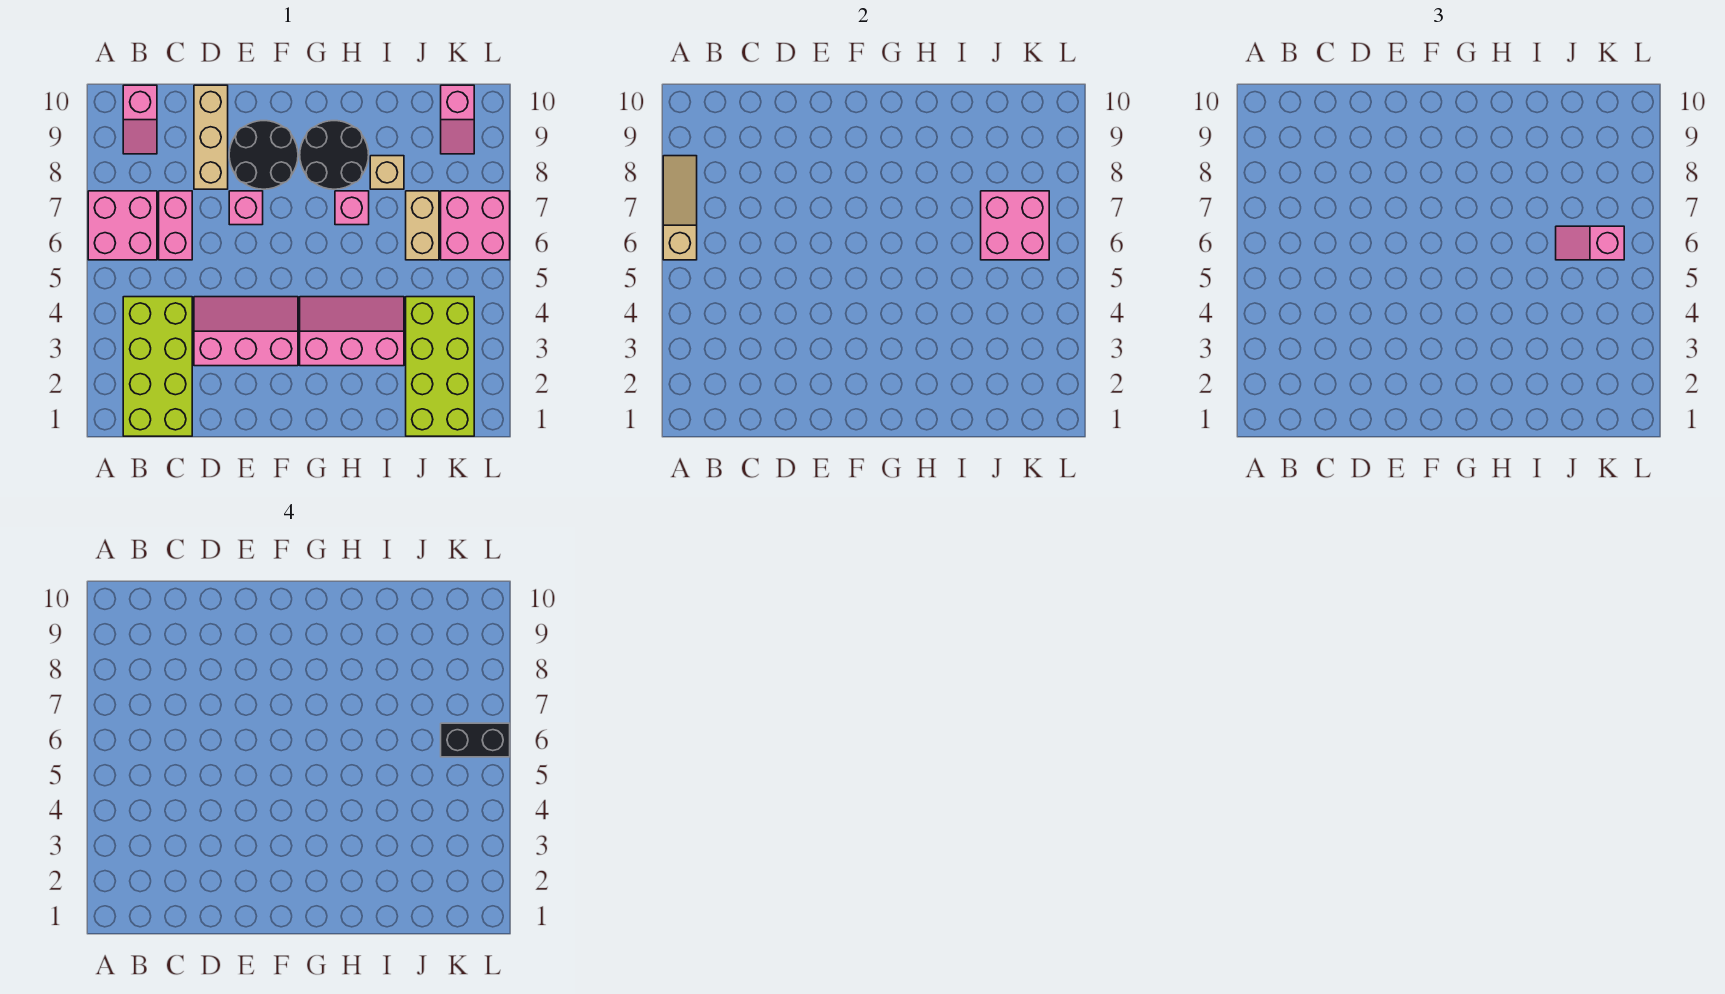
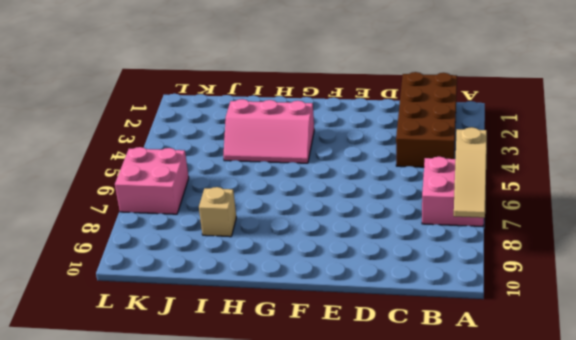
brown brick B1:C4 level 1 -> lime brick B1:C4 level 1
none -> pink slope B9:B10 level 1 top 10
none -> pink brick C6:C7 level 1
none -> pink slope D3:F4 level 1 top 3

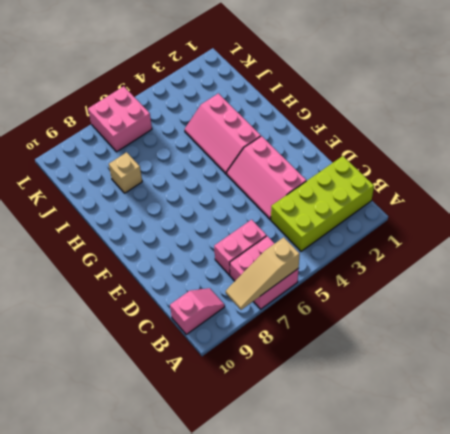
none -> tan brick D8:D10 level 1
none -> pink brick E7 level 1
none -> black round brick E8:F9 level 1

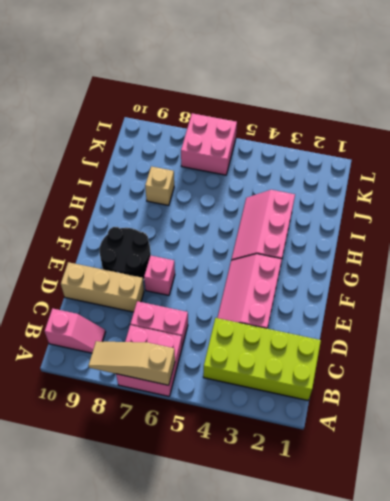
none -> black round brick G8:H9 level 1
none -> pink brick H7 level 1
none -> lime brick J1:K4 level 1

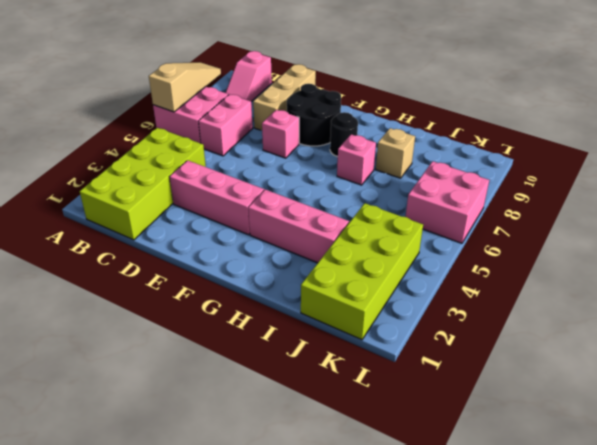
black round brick G8 level 1 -> black round brick G8:H9 level 1
none -> tan brick J6:J7 level 1
none -> pink slope K9:K10 level 1 top 10
none -> pink brick J6:K7 level 2

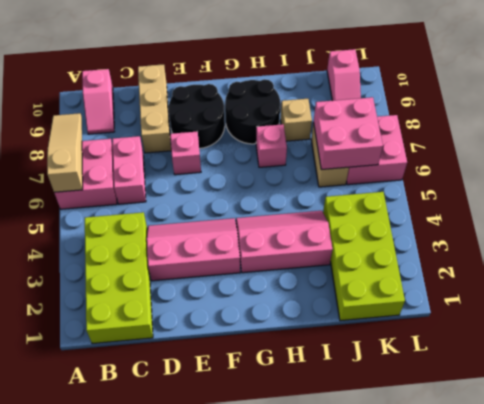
none -> pink slope J6:K6 level 3 top K
none -> black brick K6:L6 level 4

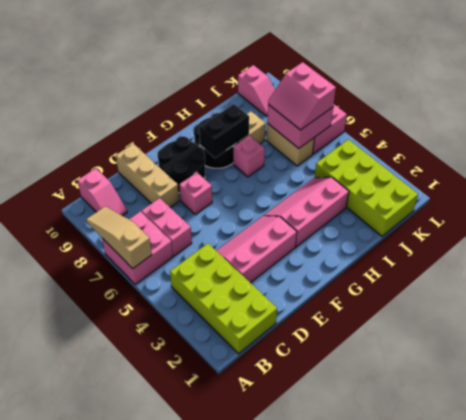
black brick G8:H8 level 2 -> black brick K6:L6 level 4
pink slope J6:K7 level 3 top K -> pink slope J6:K6 level 3 top K

